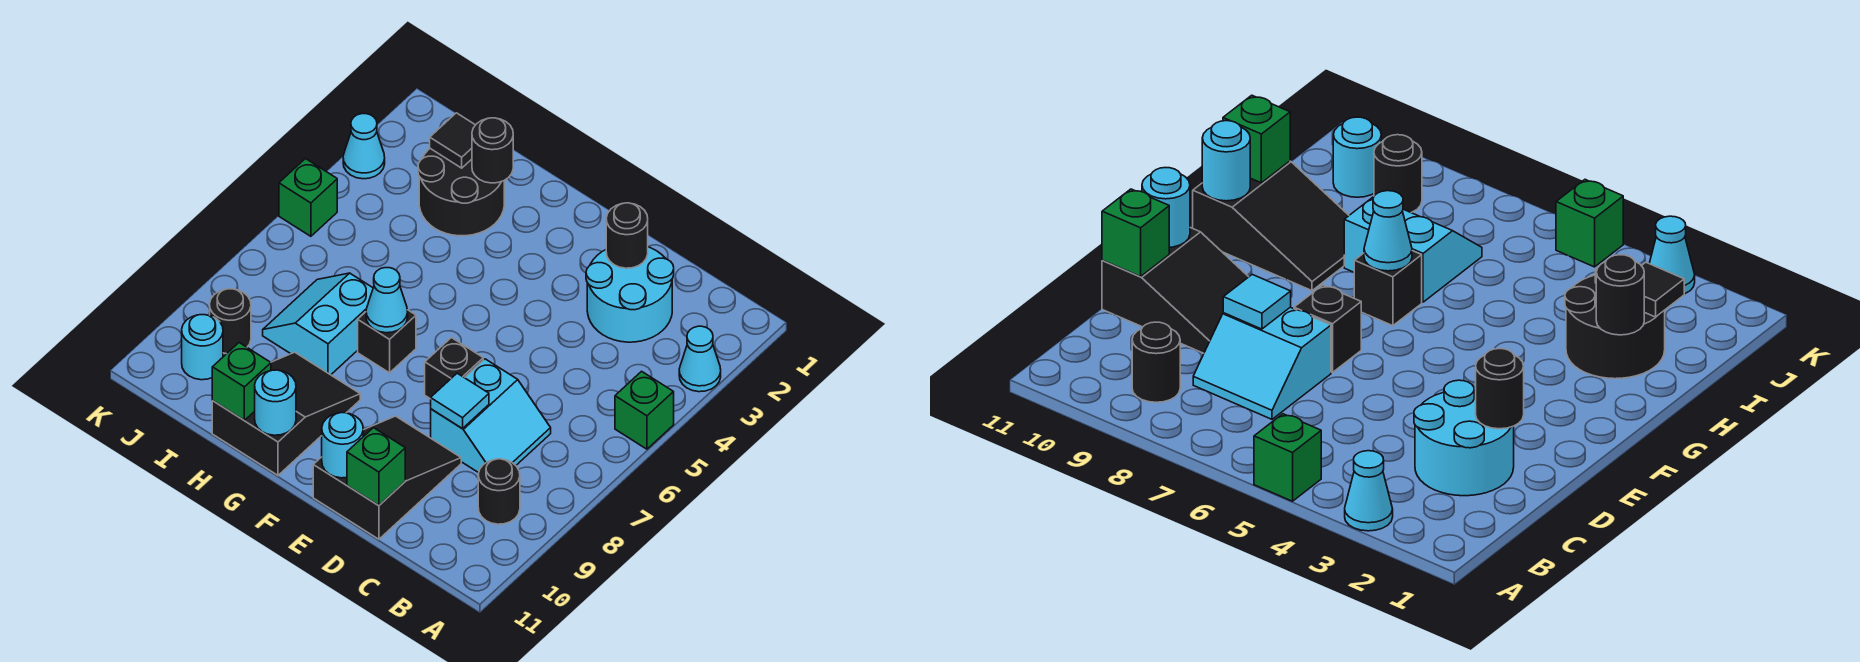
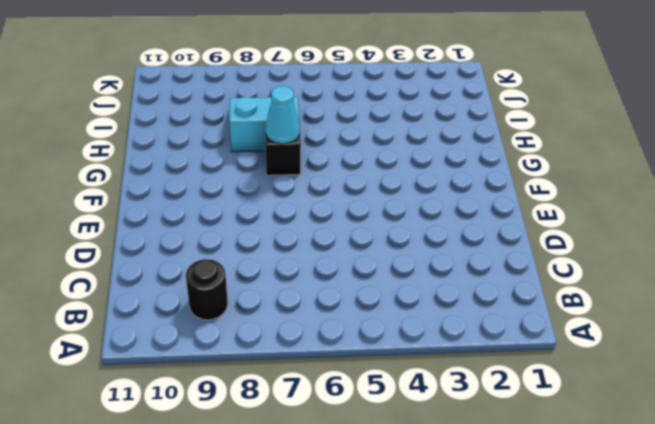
none -> cyan cone A3 level 1
none -> green brick A5 level 1
none -> cyan round brick C2:D3 level 1

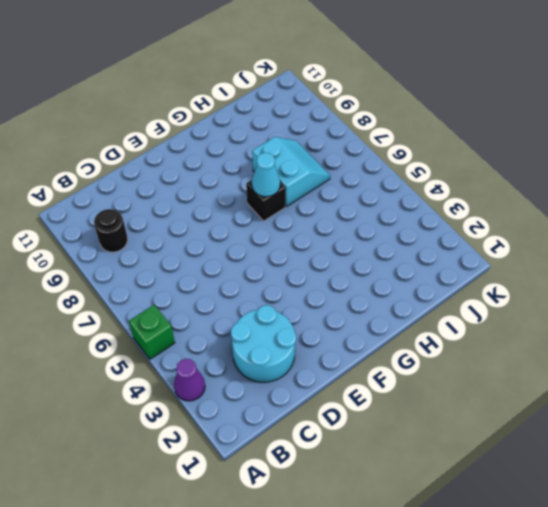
purple cone A3 level 1 -> cyan cone A3 level 1
none -> cyan slope C7:D8 level 1 top D
none -> black slope D9:E11 level 1 top 11
none -> black brick E7 level 1

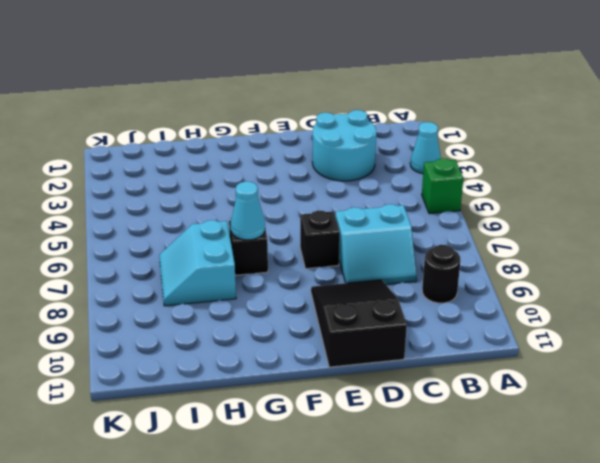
cyan slope C7:D8 level 1 top 7 -> cyan slope C7:D8 level 1 top D
none -> black slope G9:H11 level 1 top 11
none -> black round brick H2:I3 level 1
none -> black round brick J9 level 1

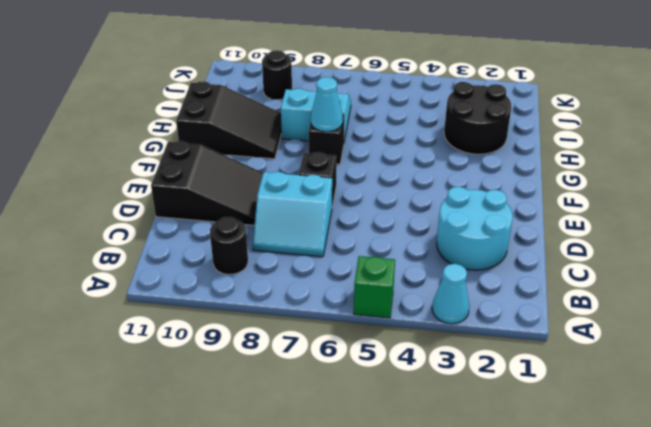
none -> cyan round brick J10 level 1
none -> cyan cone K3 level 1
none -> green brick K5 level 1

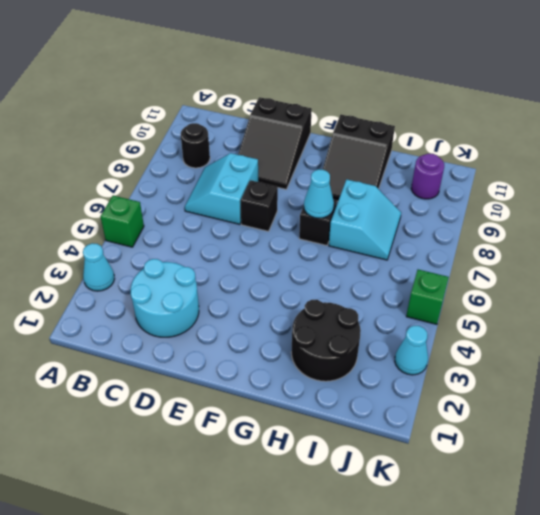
purple round brick J10 level 1 -> cyan round brick J10 level 1
none -> black round brick J9 level 1
none -> black round brick D2 level 2
none -> cyan tile D8 level 2

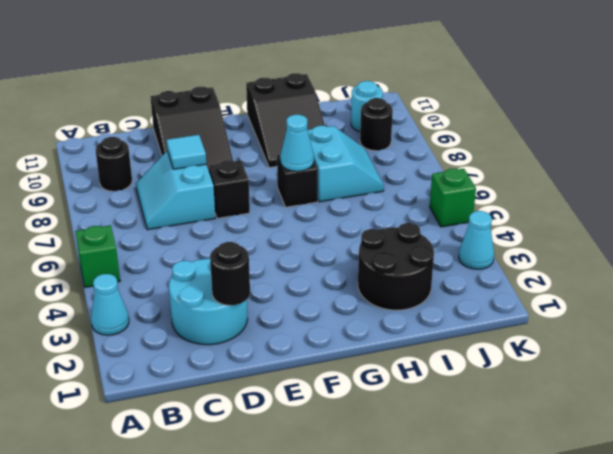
none -> green brick D11 level 2
none -> cyan round brick E11 level 2
none -> cyan round brick G11 level 2

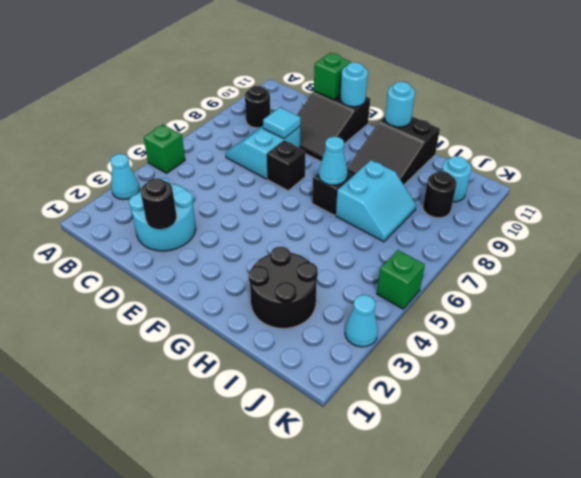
none -> black round brick H2 level 2
none -> green brick H11 level 2
none -> black tile I2 level 2

